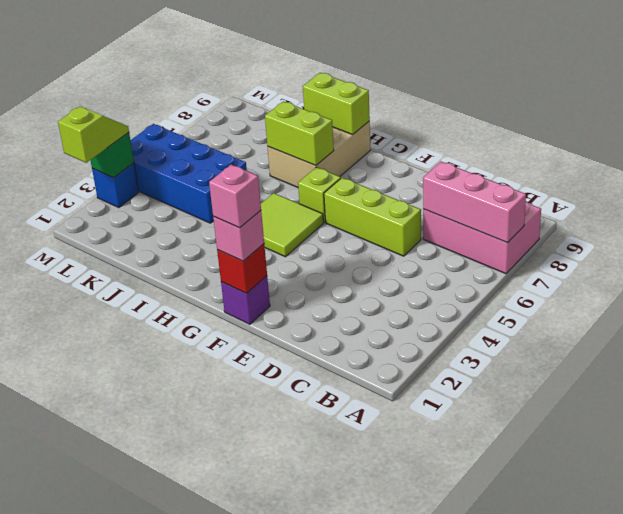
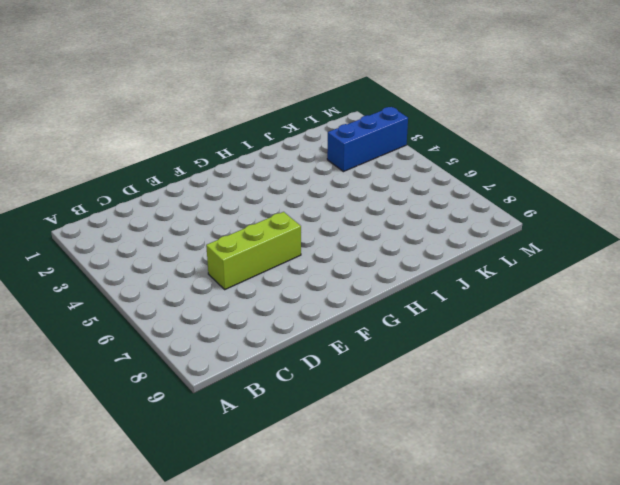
blue brick K3:M3 level 1 -> blue brick M3 level 1
none -> pink brick A7:C8 level 1
none -> purple brick F1 level 1
none -> lime tile G4:H5 level 1

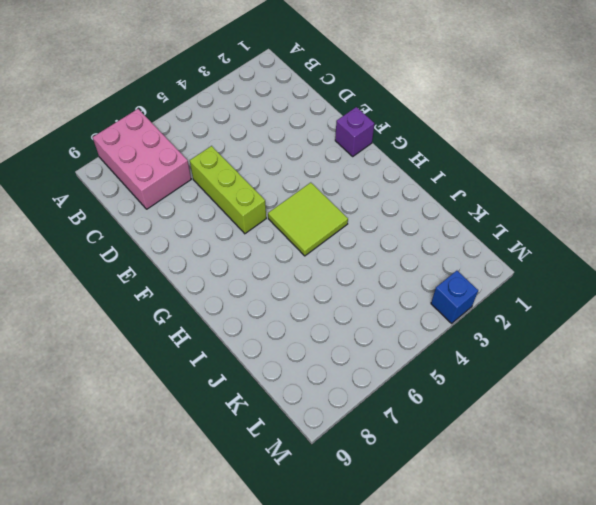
none -> lime brick G6 level 1
none -> tan brick H7:I9 level 1
none -> blue brick J4:M5 level 1

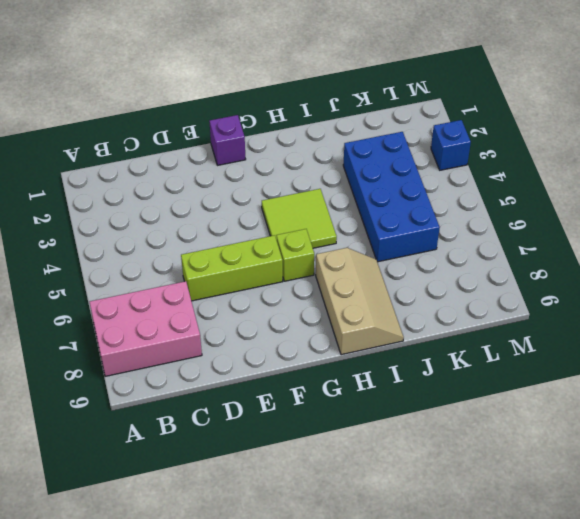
tan slope H7:I9 level 1 top H -> tan brick H7:I9 level 1
blue brick J3:K6 level 1 -> blue brick J4:M5 level 1
none -> pink brick A7:C7 level 2
none -> red brick F1 level 2
none -> lime brick H7:I7 level 2

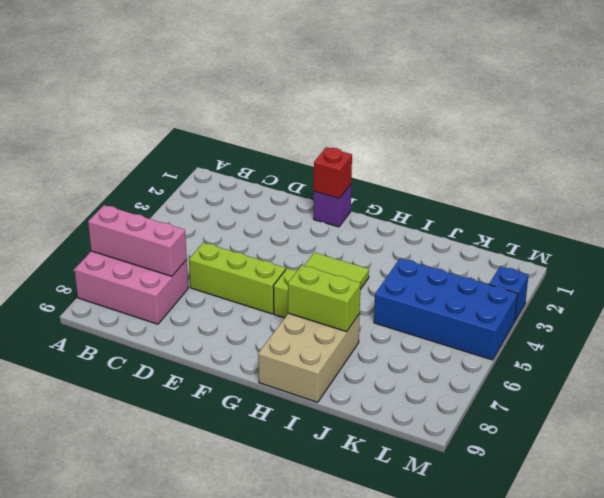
none -> lime brick H9:I9 level 2
none -> green brick M3 level 2
none -> pink brick F1 level 3

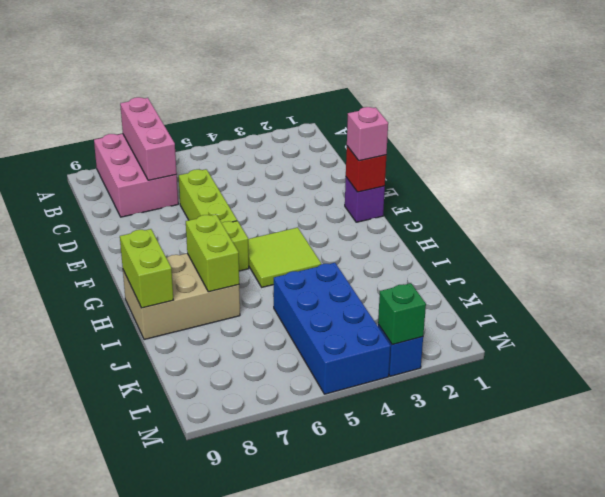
none -> lime slope M2:M3 level 3 top 2
none -> pink brick F1 level 4

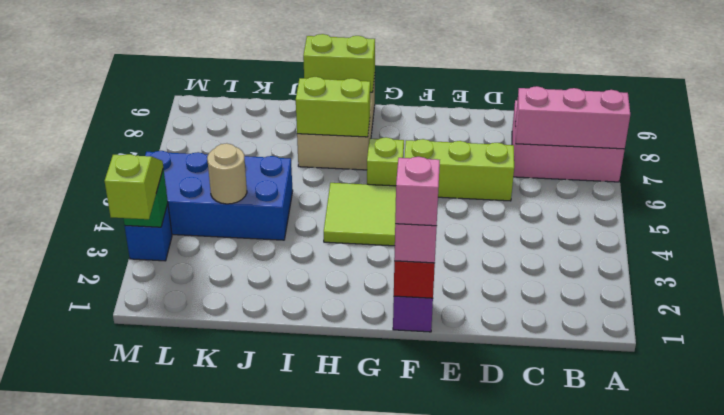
tan round brick K4 level 2 -> none

